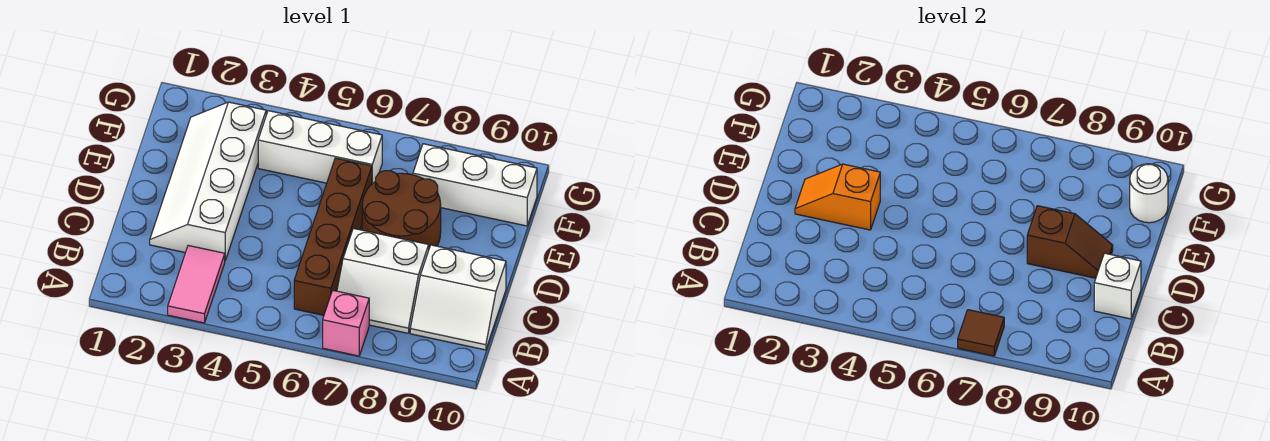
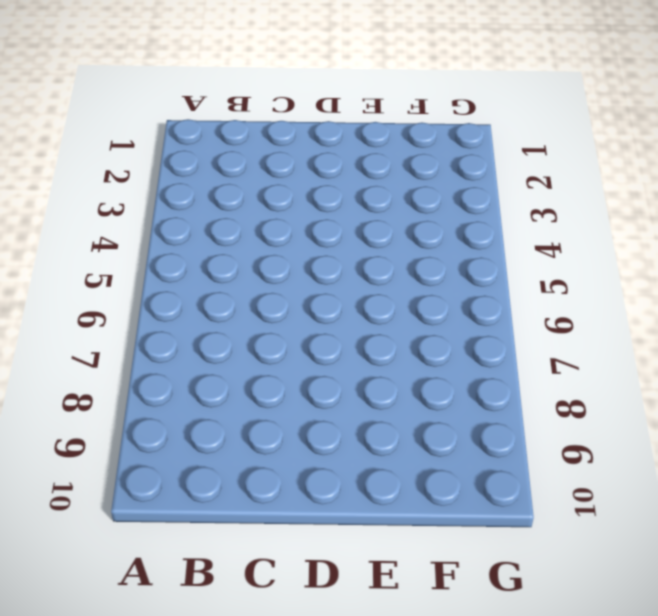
none -> pink tile A3:B3 level 1
none -> pink brick A7 level 1
none -> brown brick B6:E6 level 1

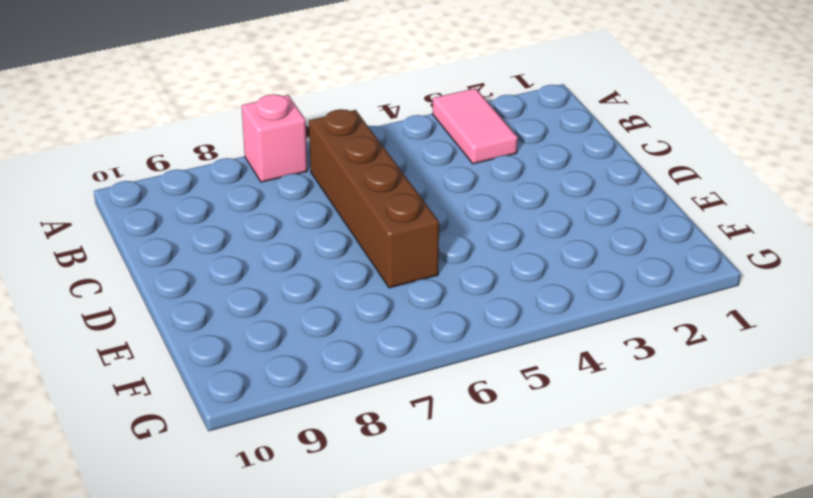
none -> white slope B7:C8 level 1 top C
none -> white slope B9:C10 level 1 top C
none -> white slope C2:F3 level 1 top 3

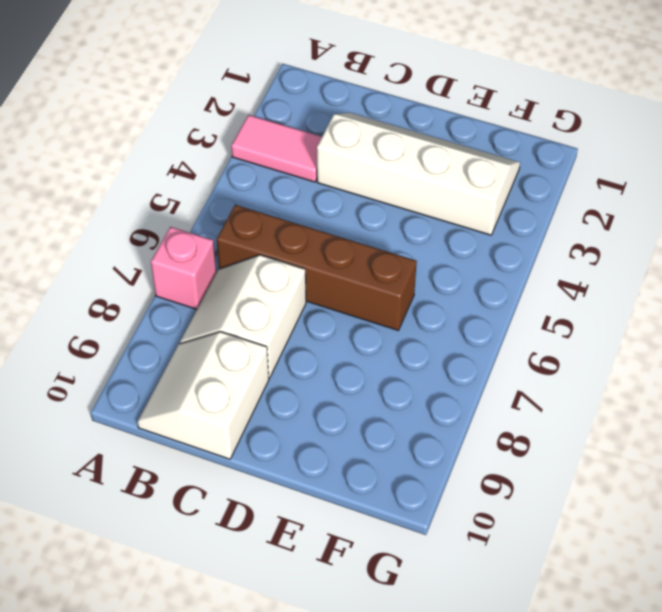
none -> brown round brick D7:E8 level 1
none -> white brick F4:F6 level 1
none -> white brick F8:F10 level 1

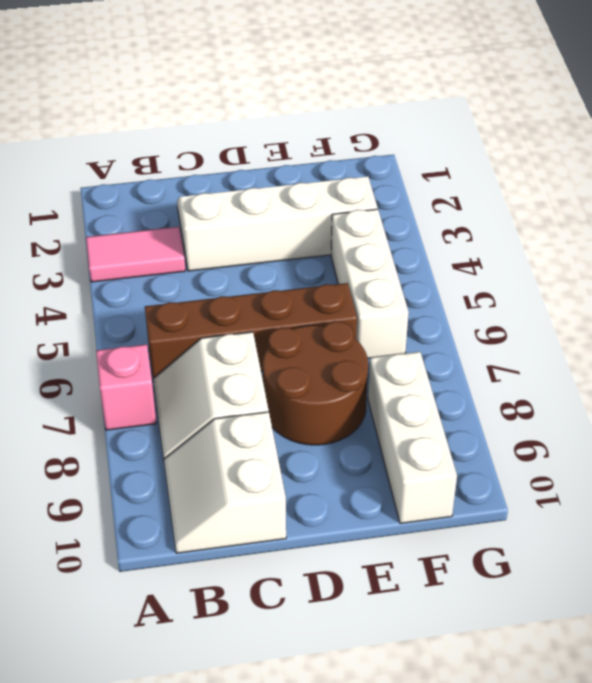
none -> brown tile A7 level 2
none -> white brick C10 level 2
none -> orange slope D2:D3 level 2 top 3

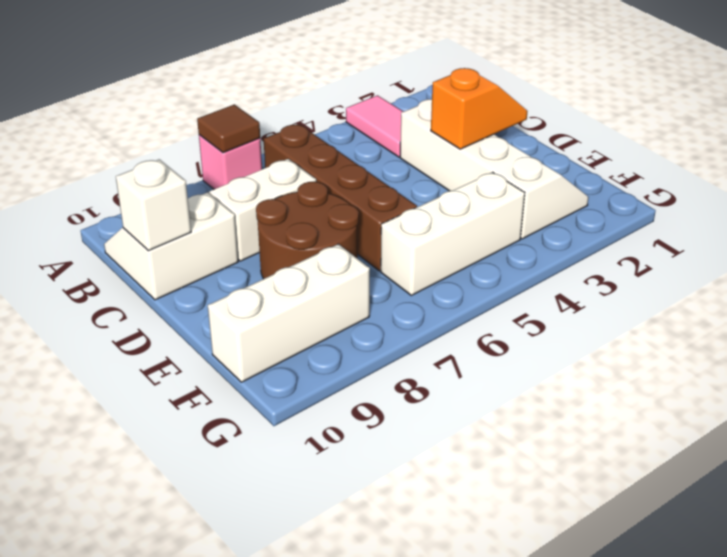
none -> brown slope D8:D9 level 2 top 8
none -> white round brick F10 level 2

